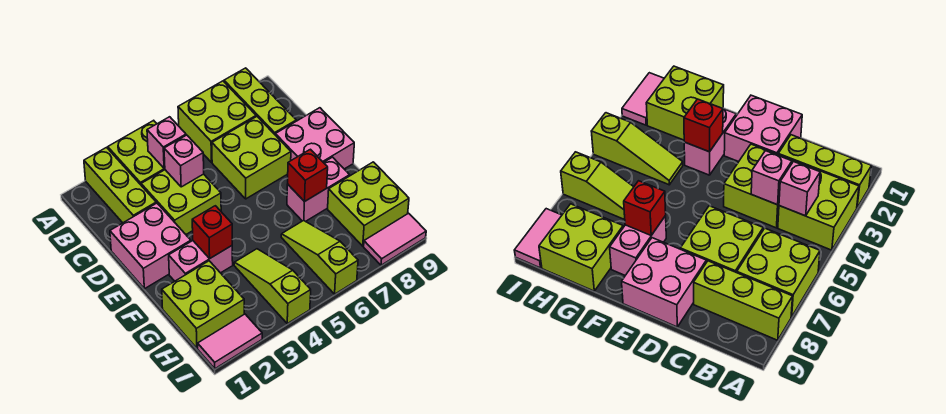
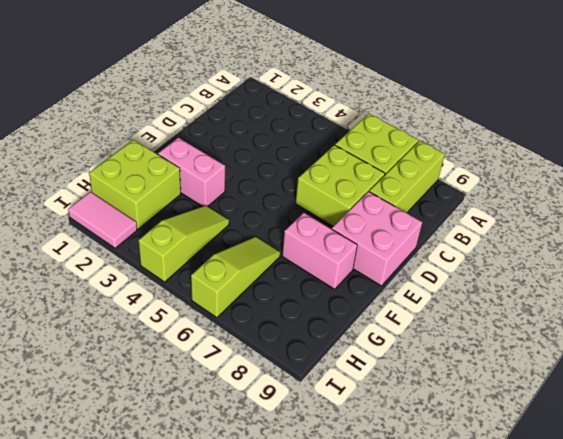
none -> lime brick A2:C2 level 1
none -> lime brick A3:B4 level 1
none -> lime brick C3:D4 level 1

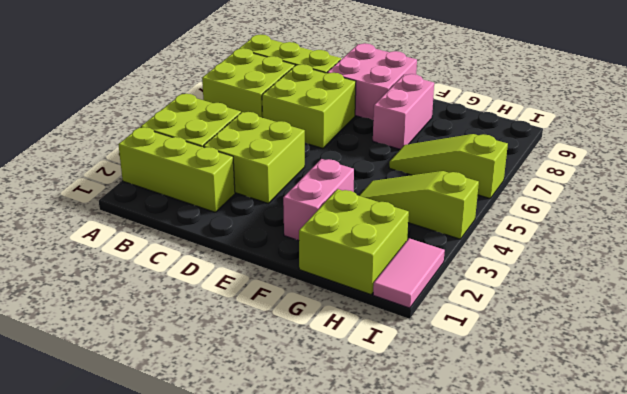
none -> pink brick D1:E2 level 1
none -> lime brick G8:H9 level 1
none -> pink tile I8:I9 level 1

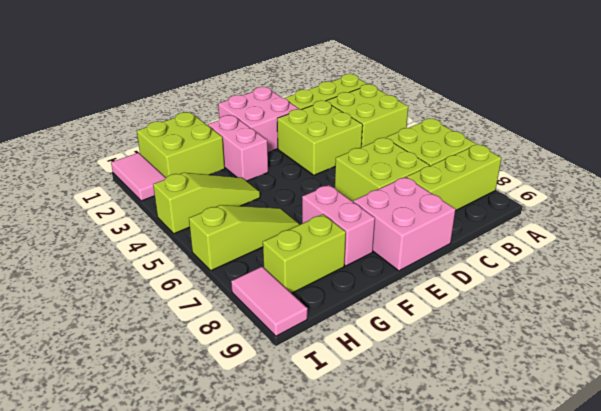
lime brick G8:H8 level 1 -> lime brick G8:H9 level 1
none -> pink brick B4 level 2
none -> pink brick C4 level 2
none -> red brick F3 level 2

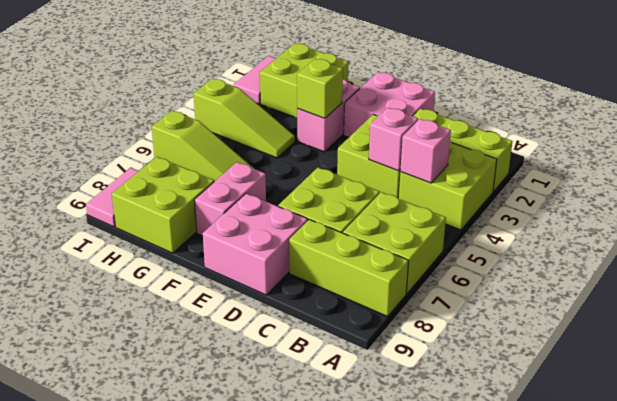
lime brick F3 level 2 -> red brick F3 level 2
none -> red brick F7 level 2

